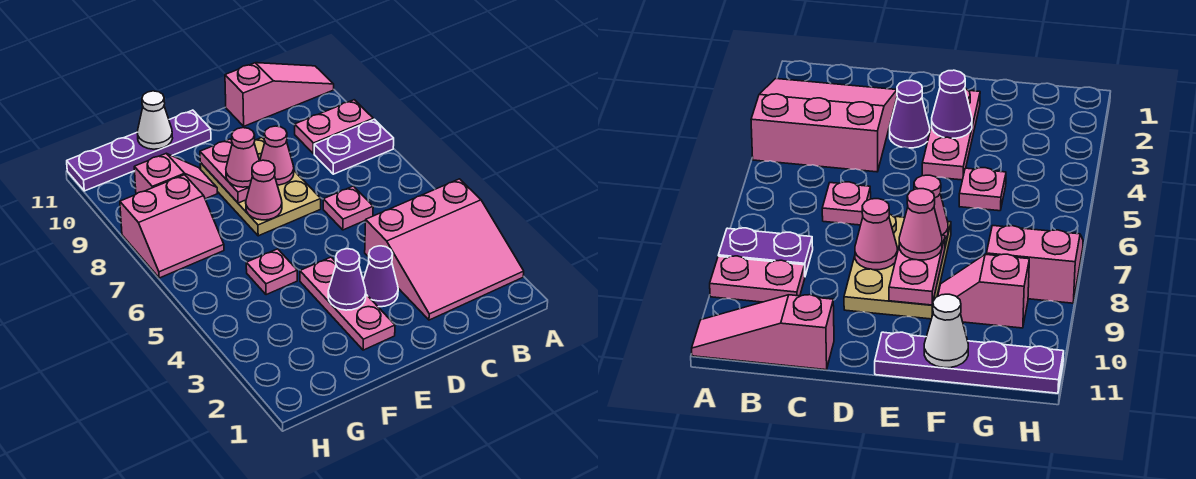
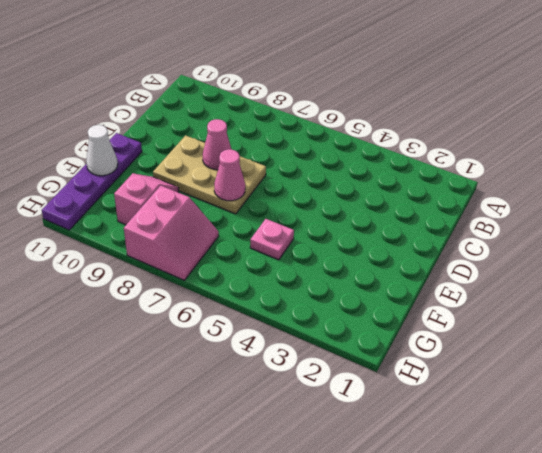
none -> pink slope A2:C4 level 1 top 4
none -> purple plate A8:B8 level 1
none -> pink plate A9:B9 level 1

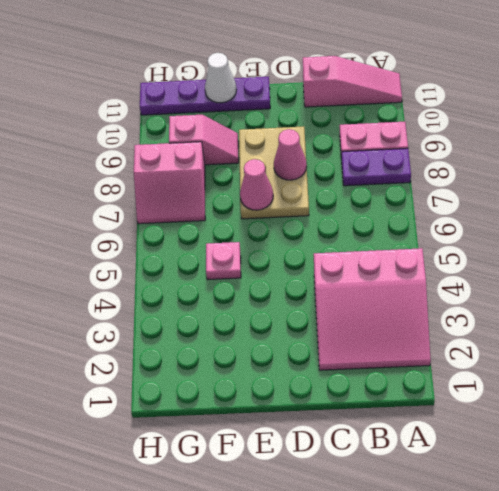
none -> pink plate C6 level 1
none -> purple cone D3 level 1
none -> pink plate E2:E4 level 1

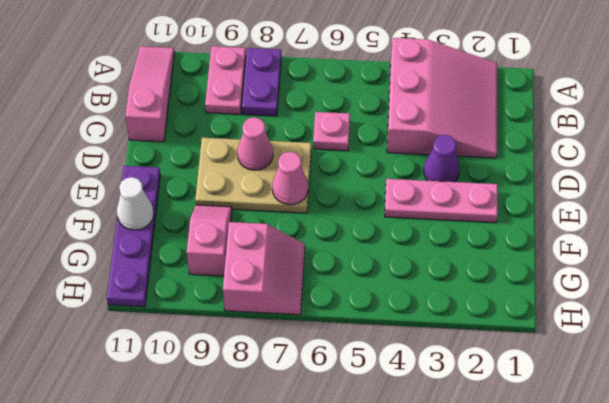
none -> pink plate F5 level 1
none -> purple cone E3 level 2
none -> pink plate E8:E9 level 2

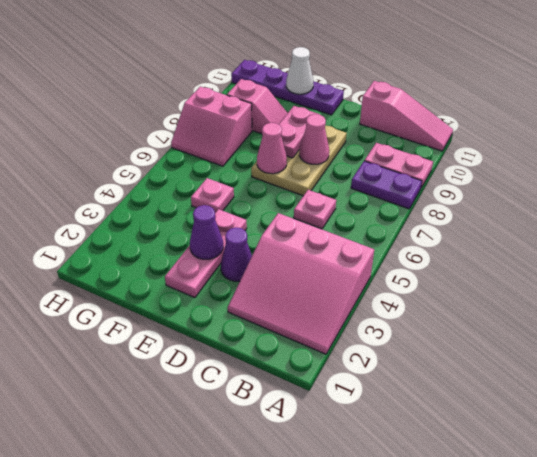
none -> pink cone E8 level 3

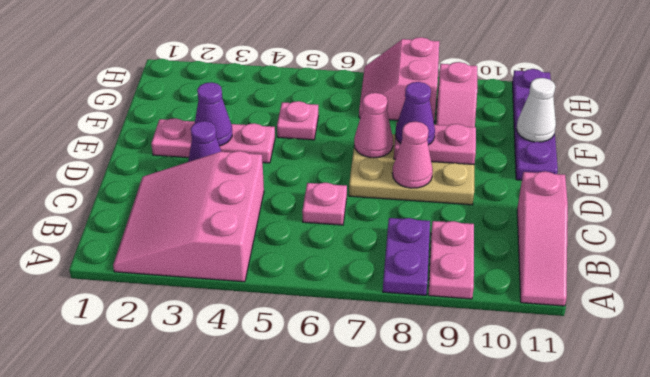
purple cone E8 level 3 -> pink cone E8 level 3

